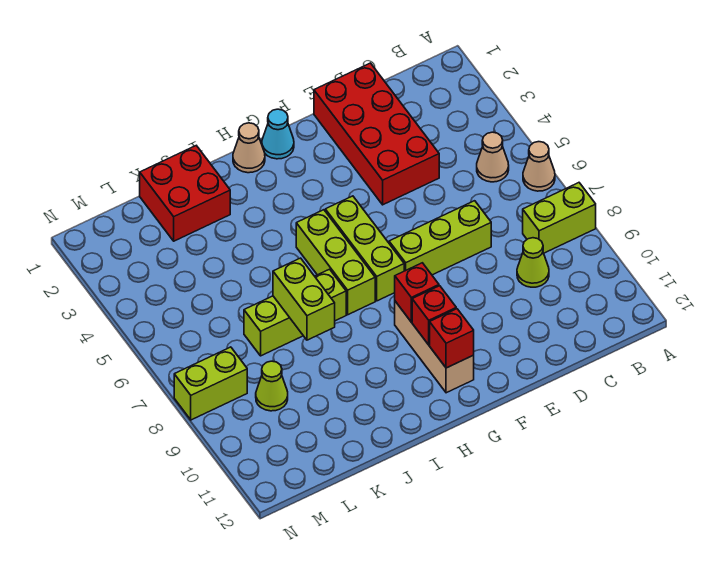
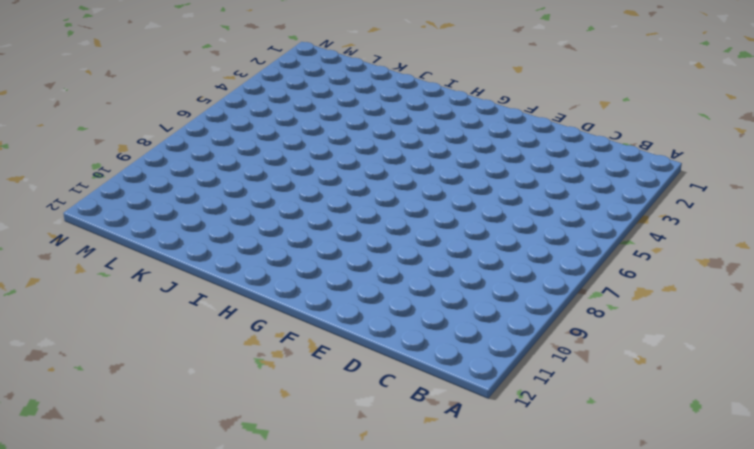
none -> tan cone A6 level 1
none -> lime brick A8:B8 level 1
none -> tan cone B5 level 1

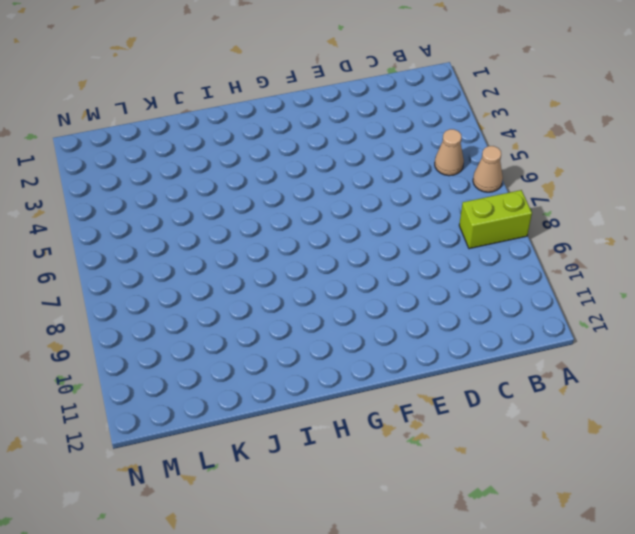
none -> lime cone C9 level 1
none -> red brick D1:E4 level 1
none -> lime brick D7:F7 level 1

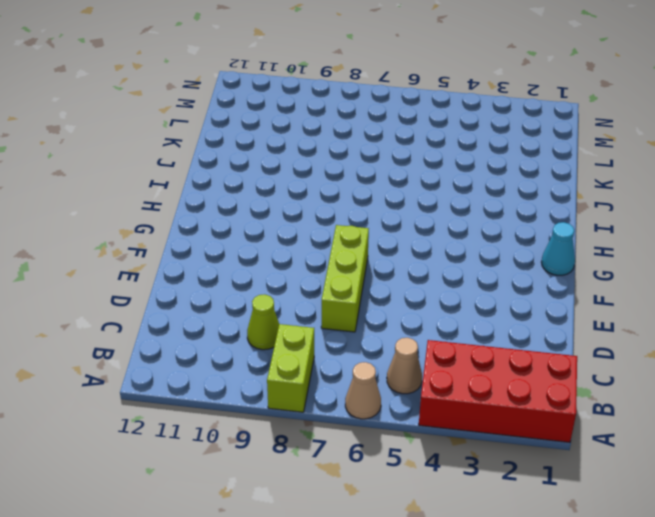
red brick A1:B4 level 1 -> red brick D1:E4 level 1
none -> lime brick G5:G7 level 1
none -> tan brick G9:G11 level 1
none -> tan cone H1 level 1

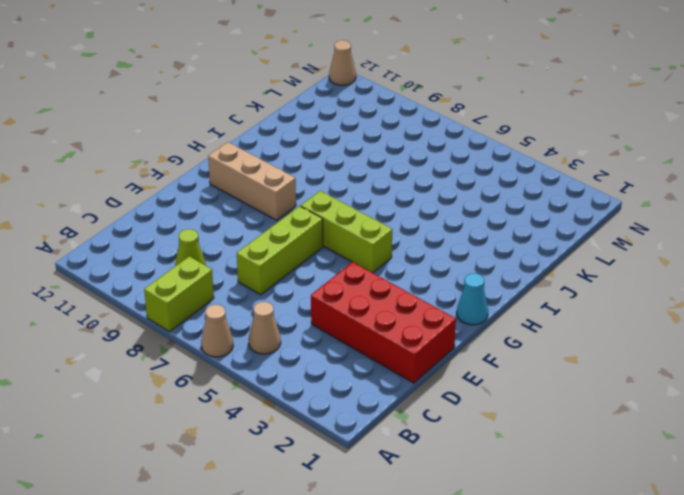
tan cone N12 level 1 -> tan cone H1 level 1
none -> lime brick H5:H7 level 1
none -> lime brick I7:K7 level 1
none -> red brick J1:K2 level 1

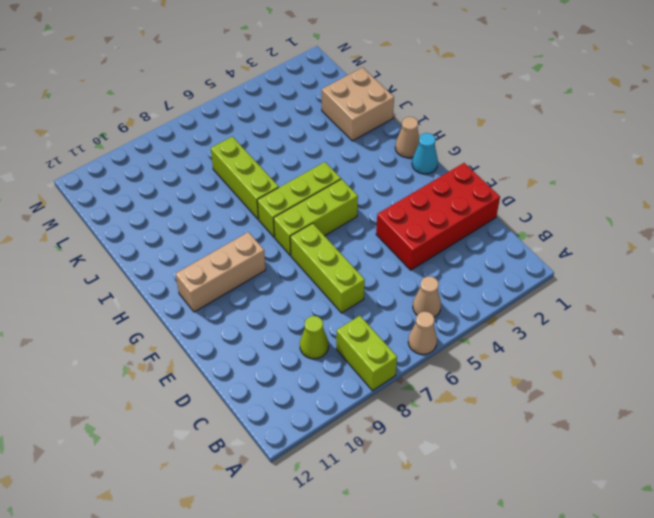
tan brick J1:K2 level 1 -> red brick J1:K2 level 1
none -> lime cone L9 level 1
none -> lime brick M8:N8 level 1
none -> red brick G9 level 2

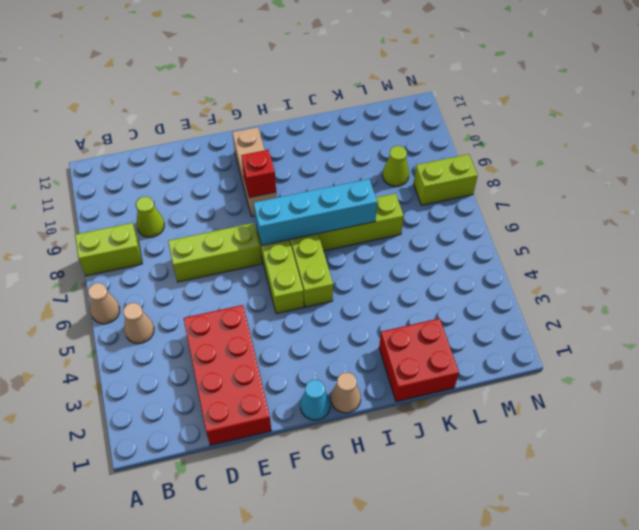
cyan brick G7:J7 level 2 -> lime brick J7:J8 level 2
none -> red brick G10 level 2
none -> red brick G11 level 2

